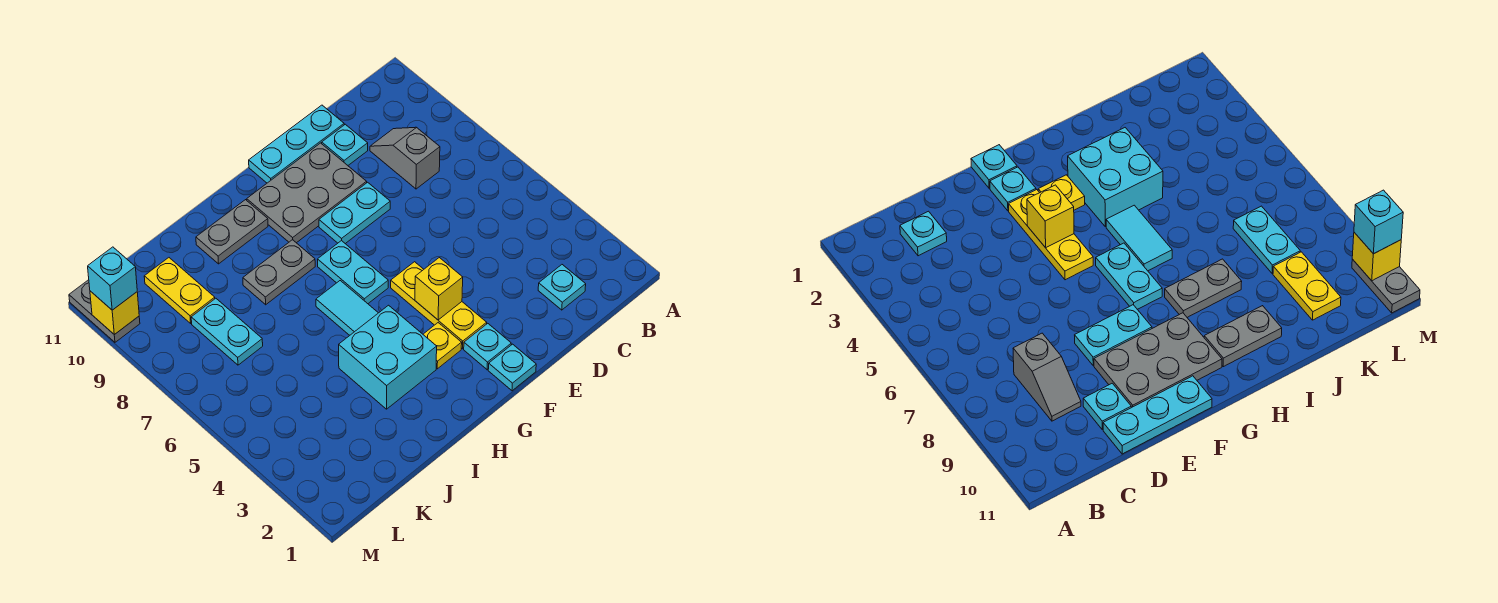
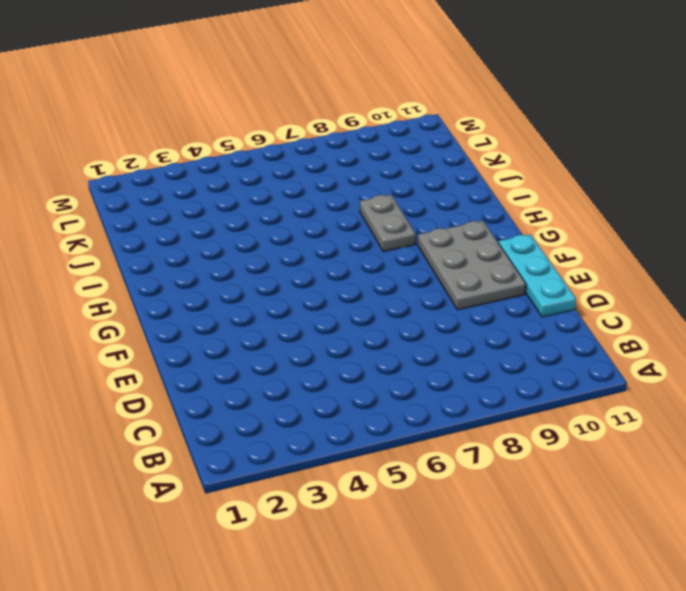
none -> cyan plate C2 level 1
none -> grey slope C8:C9 level 1 top 8
none -> cyan plate D10 level 1

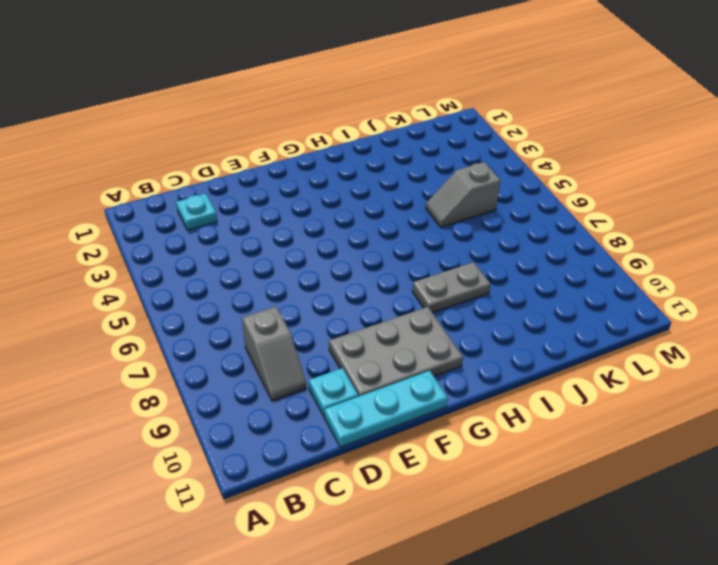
grey slope J5:K5 level 1 top K -> none
none -> cyan plate E8:F8 level 1
none -> cyan plate F1 level 1
none -> cyan plate F2 level 1

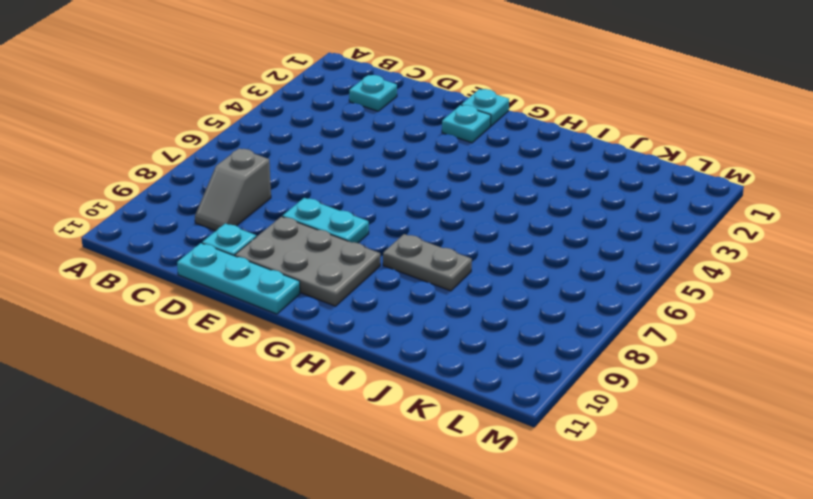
none -> yellow plate F3:F5 level 1
none -> yellow plate G3 level 1
none -> cyan plate G6:G7 level 1

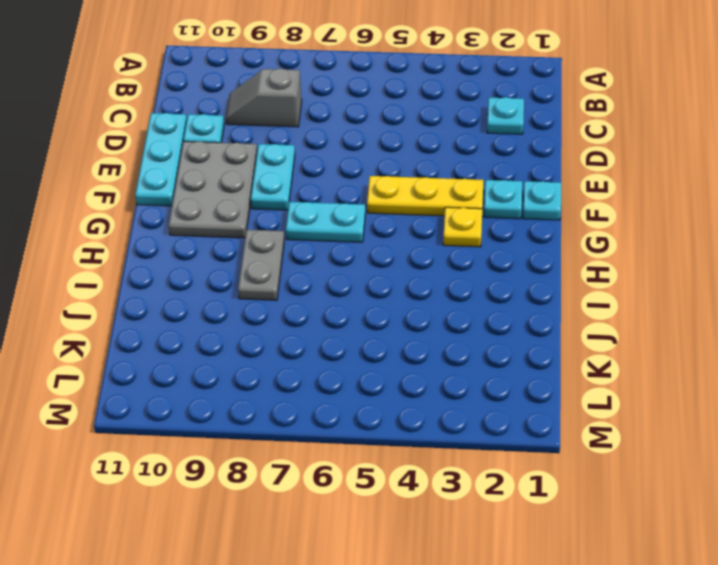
none -> cyan brick H3:I4 level 1
none -> cyan tile H5:H6 level 1
none -> grey plate H10:I10 level 1

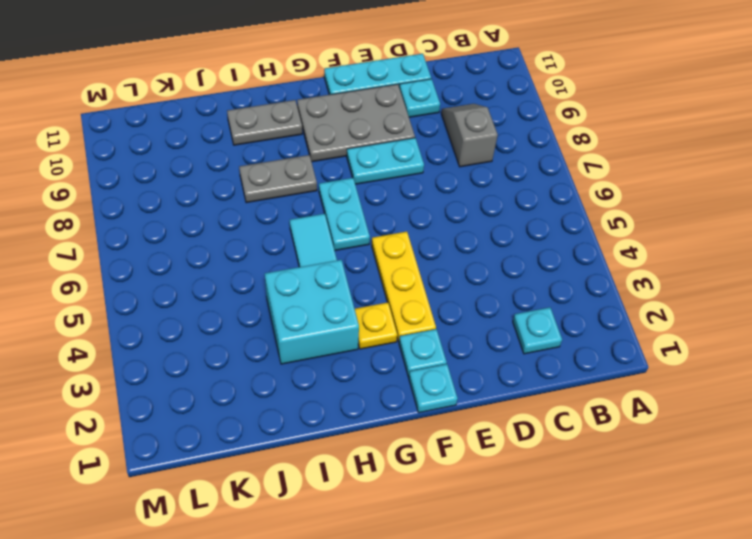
none -> cyan plate K7:K8 level 1
none -> yellow plate K9:K10 level 1
none -> grey plate M10:M11 level 1

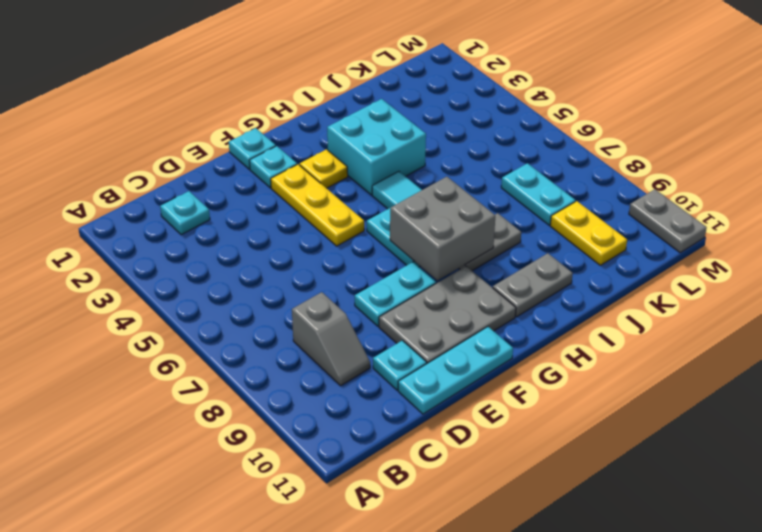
grey brick G7:H8 level 2 -> none
none -> yellow brick F4 level 2
none -> yellow brick M10 level 2
none -> cyan brick M10 level 3

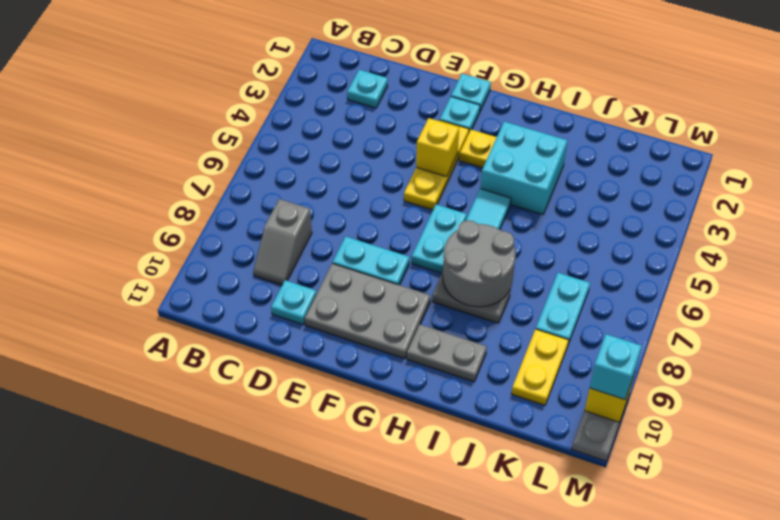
grey round brick H7:I8 level 2 -> none
none -> cyan plate D11:F11 level 1

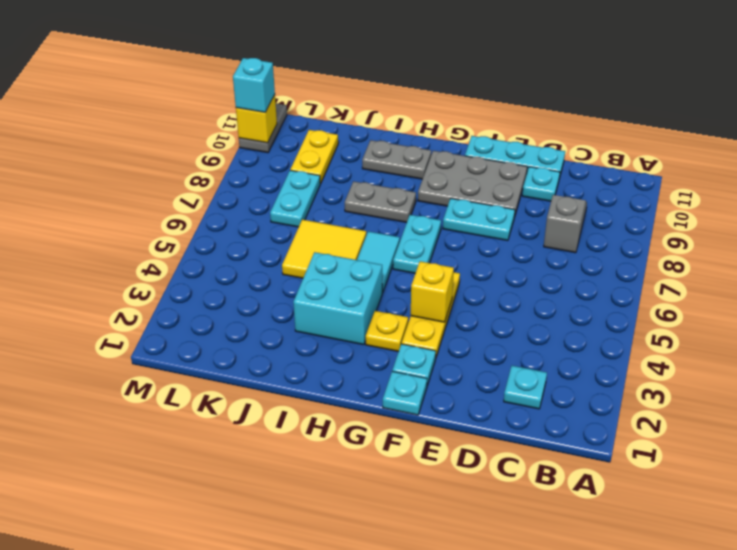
yellow tile I5:J6 level 1 -> none

